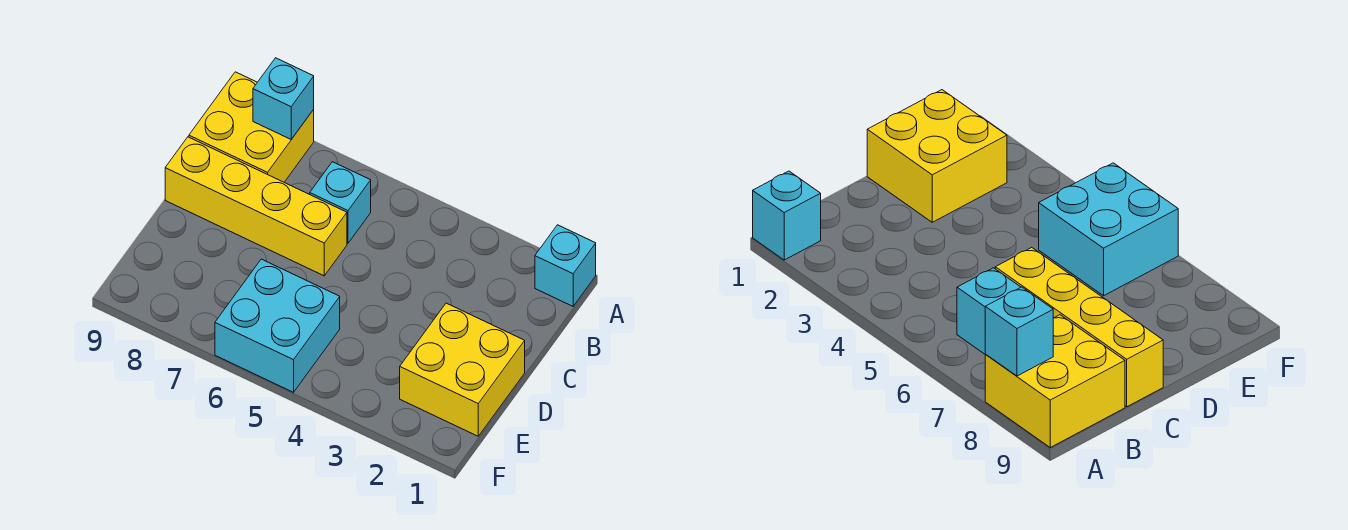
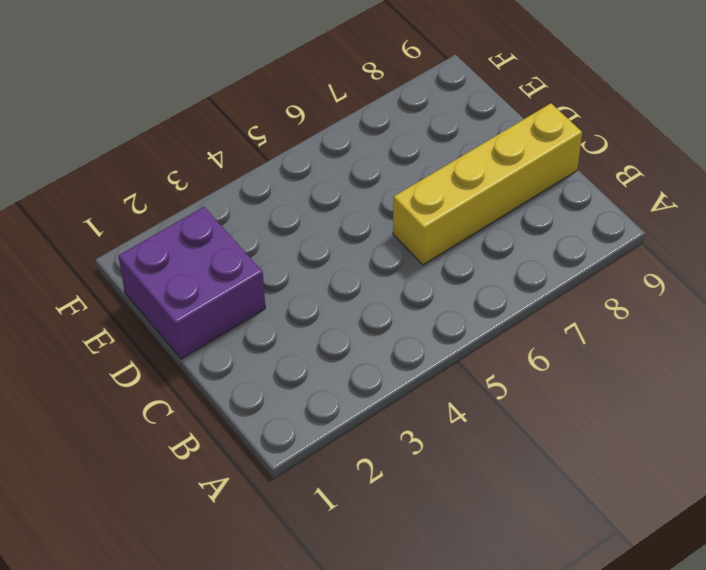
purple brick D1:E2 level 1 -> yellow brick D1:E2 level 1
none -> cyan brick A1 level 1
none -> yellow brick A8:B9 level 1

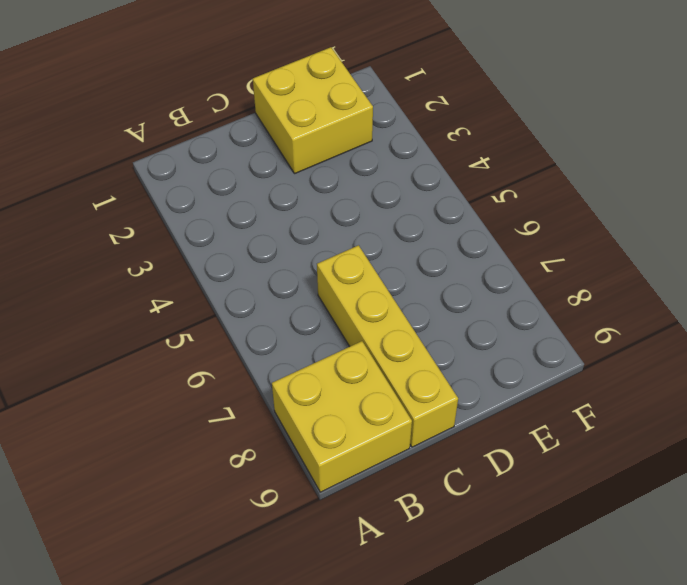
none -> cyan brick A1 level 1
none -> cyan brick B6 level 1

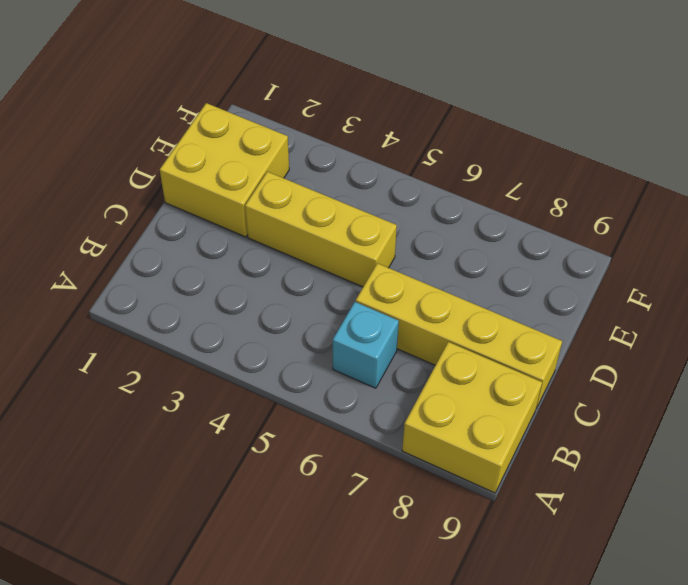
yellow brick D3:D5 level 1 -> none
none -> cyan brick A1 level 1
none -> cyan brick E5:F6 level 1

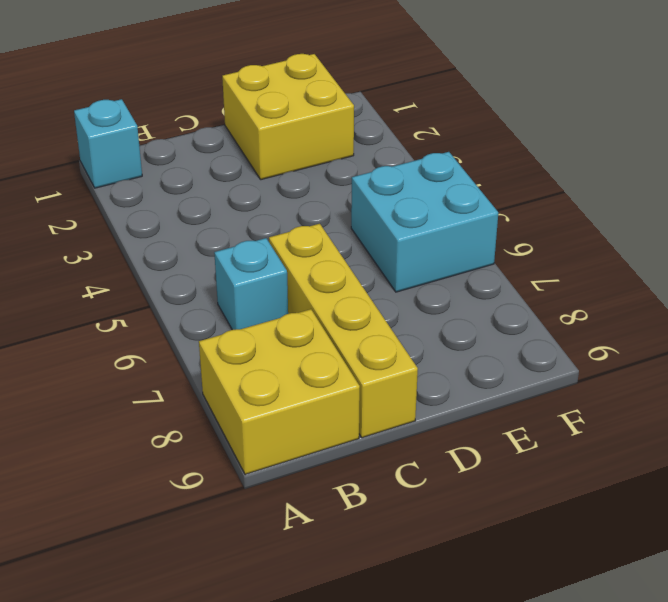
none -> cyan brick A8 level 2

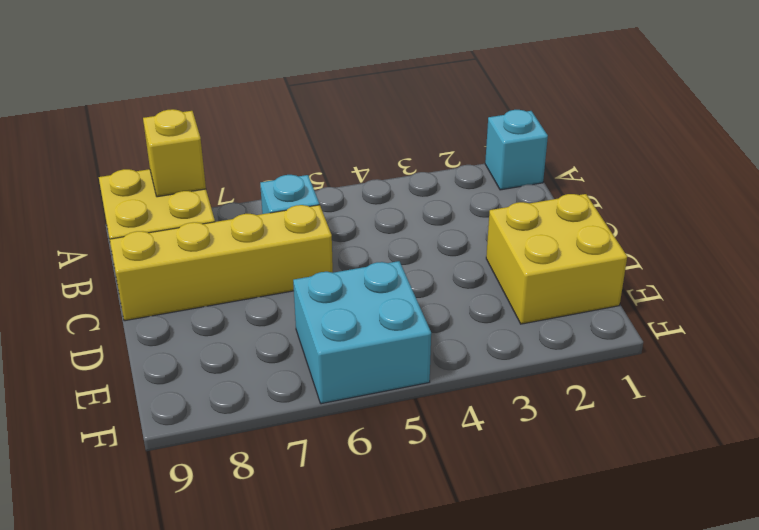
yellow brick A8 level 2 -> cyan brick A8 level 2

